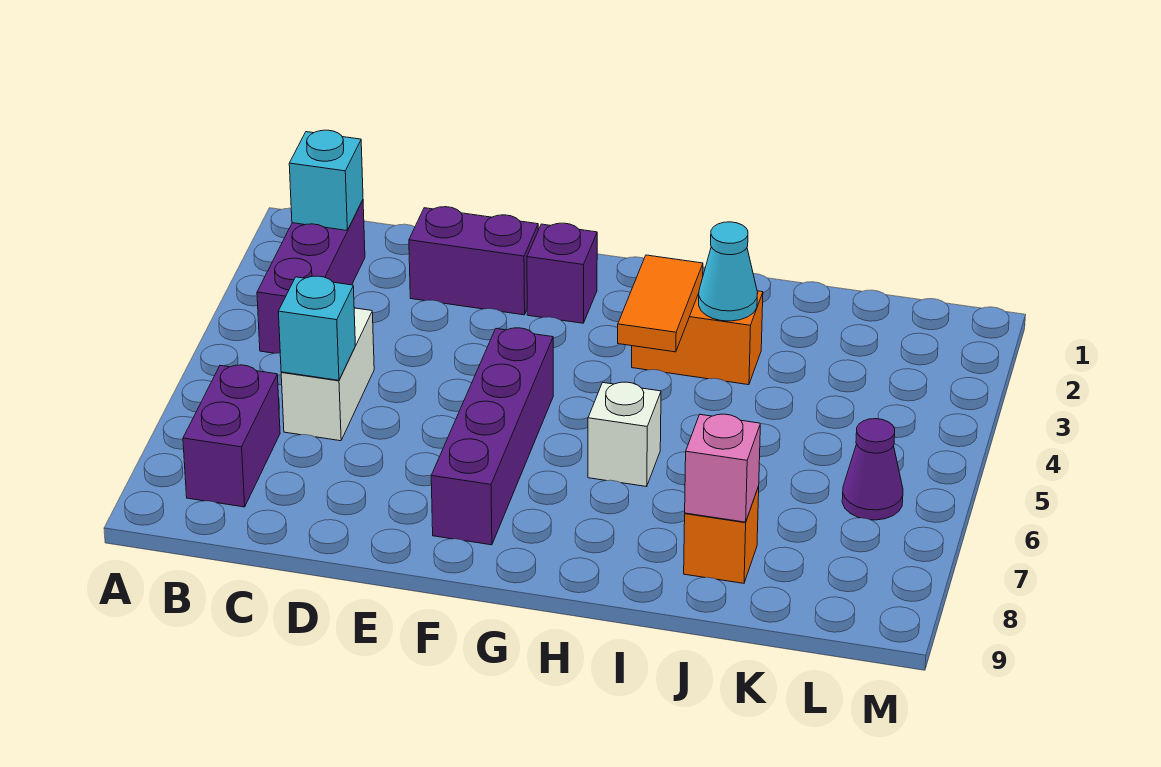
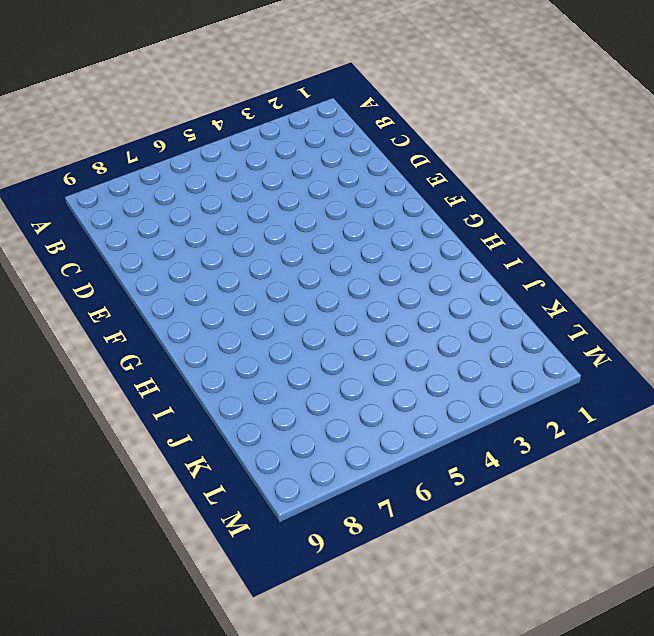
none -> purple brick B2:B4 level 1
none -> purple brick B7:B8 level 1
none -> white brick C5:C6 level 1

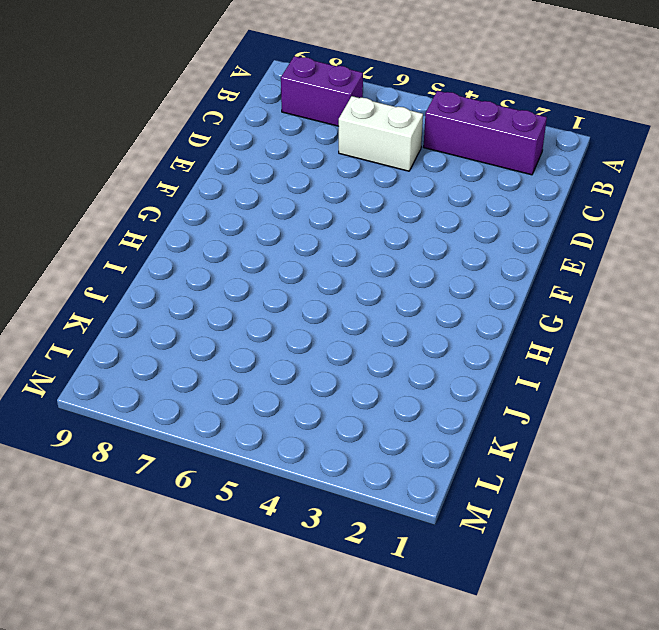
none -> purple brick D2:E2 level 1
none -> purple brick F2 level 1
none -> purple brick F5:F8 level 1

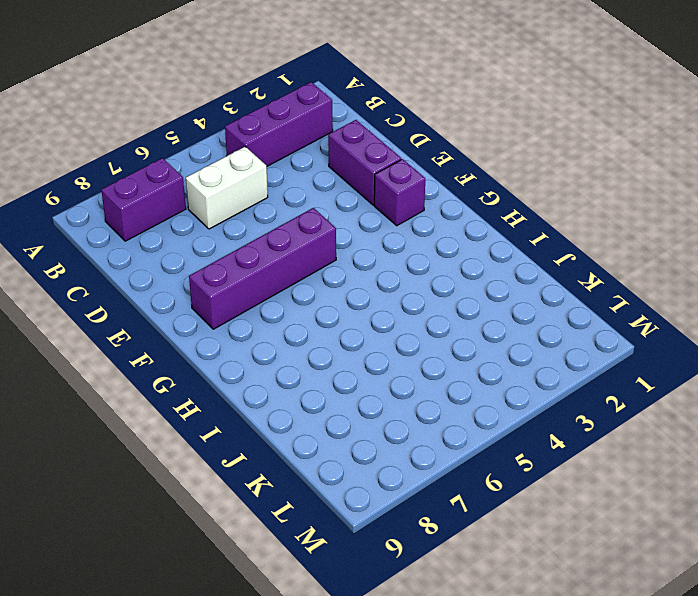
none -> orange brick H3:I3 level 1
none -> white brick H6 level 1
none -> orange brick J8 level 1

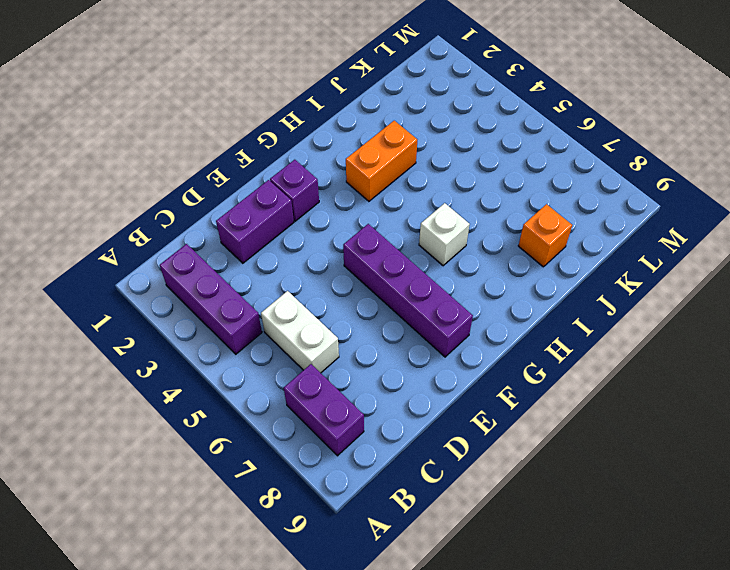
none -> purple cone L6 level 1
none -> cyan brick B2 level 2
none -> cyan brick C6 level 2

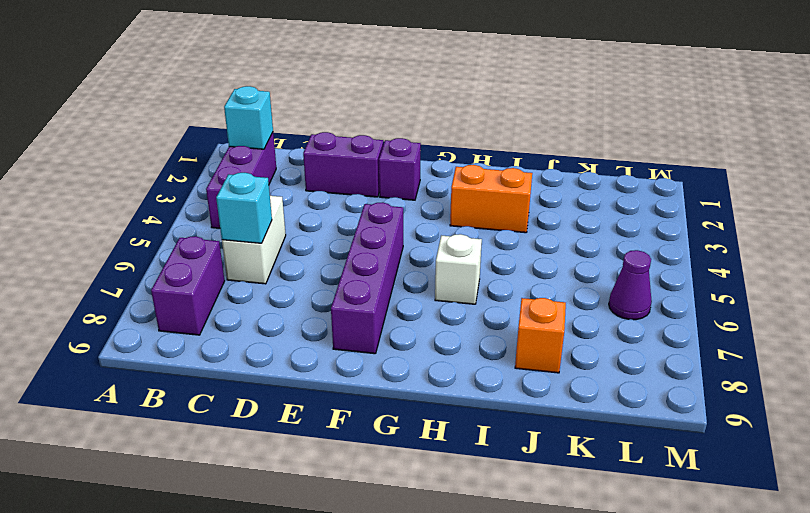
none -> orange tile H3:H4 level 2
none -> cyan cone I3 level 2
none -> pink brick J8 level 2

